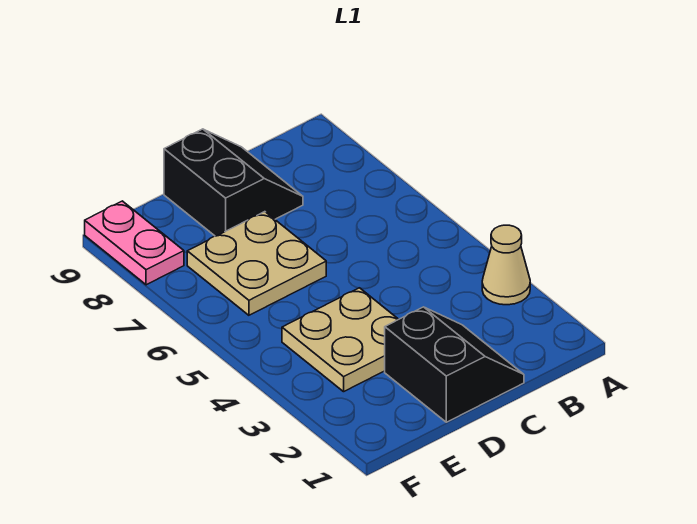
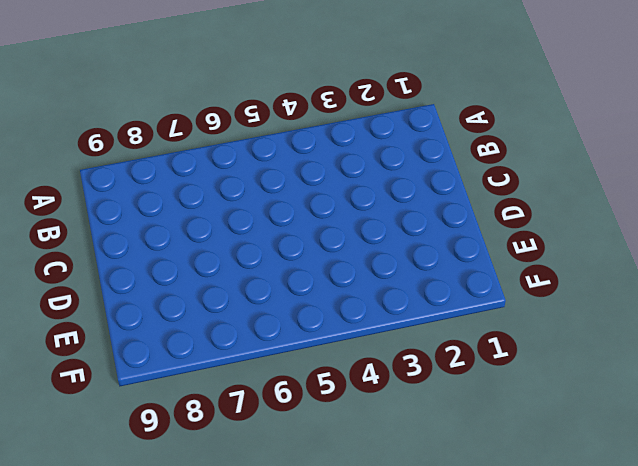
none -> tan cone A3 level 1
none -> black slope C1:D2 level 1 top D

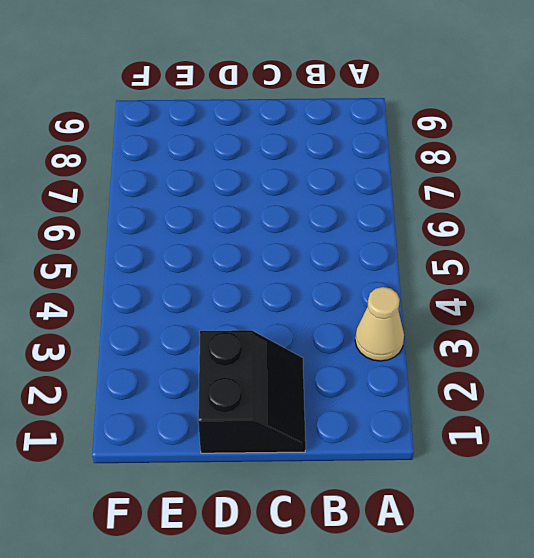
none -> black slope C8:D9 level 1 top D
none -> tan plate D3:E4 level 1

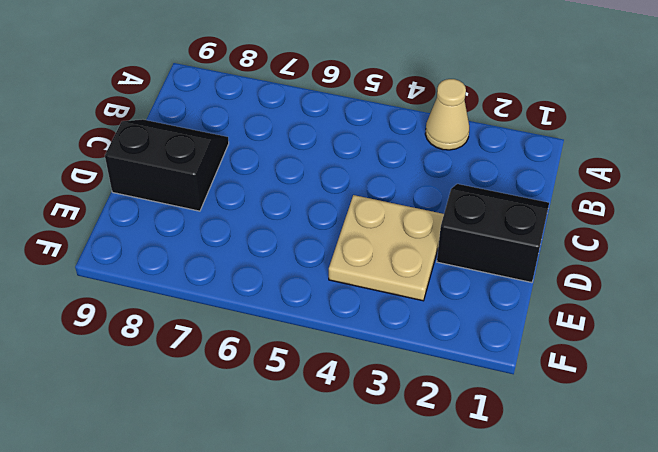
none -> tan plate D6:E7 level 1
none -> pink plate F8:F9 level 1

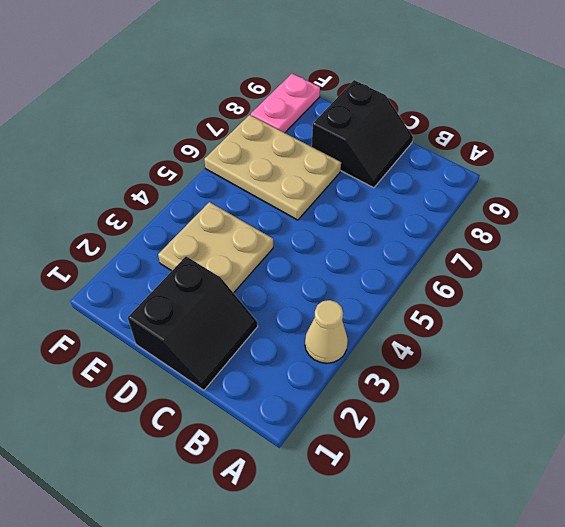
tan plate D6:F7 level 1 -> tan plate D6:E7 level 1

